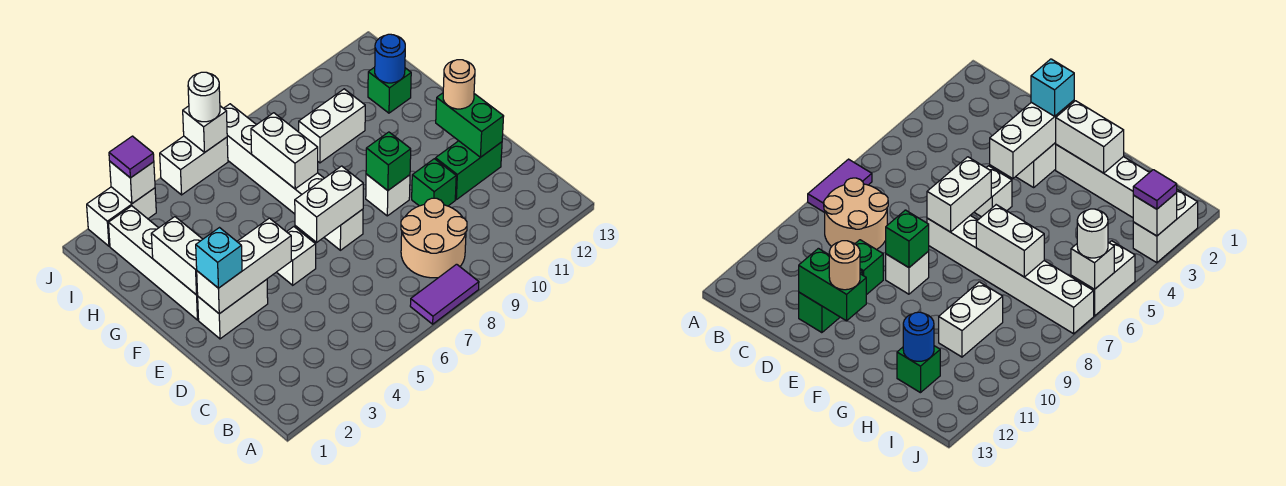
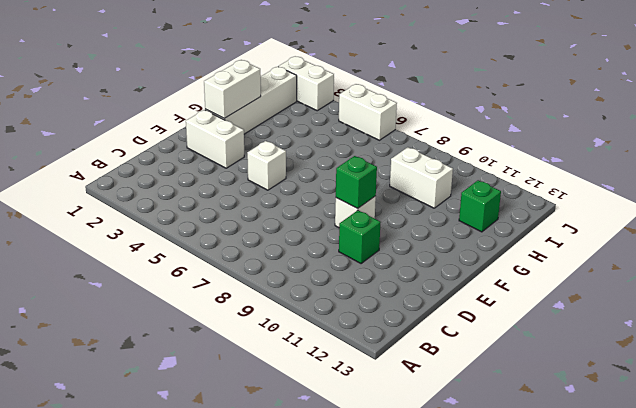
none -> purple tile A7:A8 level 1
none -> tan round brick B8:C9 level 1
none -> green brick D11:D12 level 1

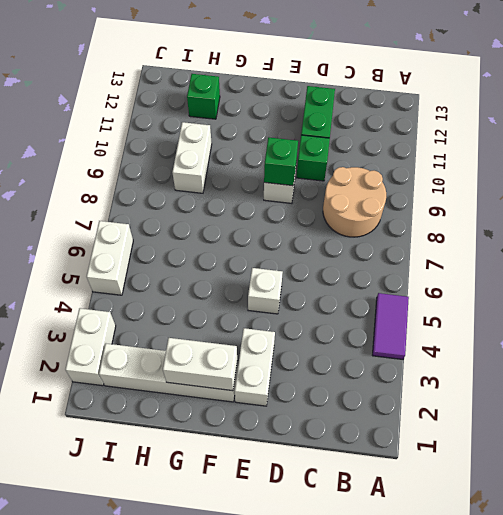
purple tile A4:A5 level 1 -> purple tile A7:A8 level 1
none -> white brick E7:J7 level 1
none -> green brick D12:E12 level 2
none -> white brick E2:E4 level 2

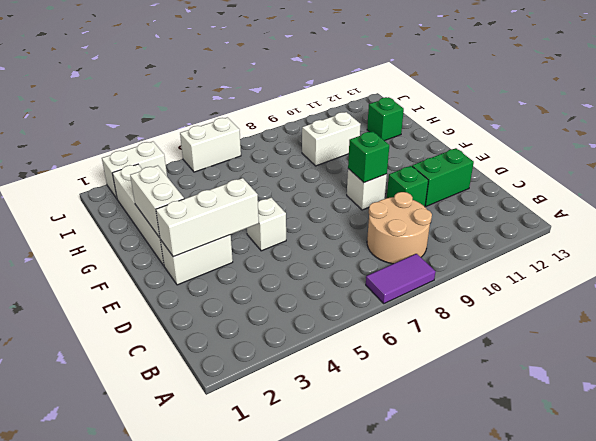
none -> white brick E7:J7 level 1
none -> green brick D12:E12 level 2
none -> white brick E6:E7 level 2

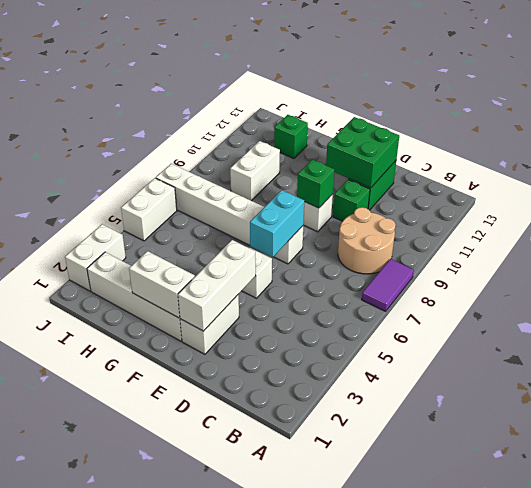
green brick D11:E12 level 2 -> green brick D12:E12 level 2
cyan brick E6:E7 level 2 -> white brick E6:E7 level 2
none -> white brick G7:H7 level 2
none -> blue round brick H12 level 2
none -> white brick J3 level 2

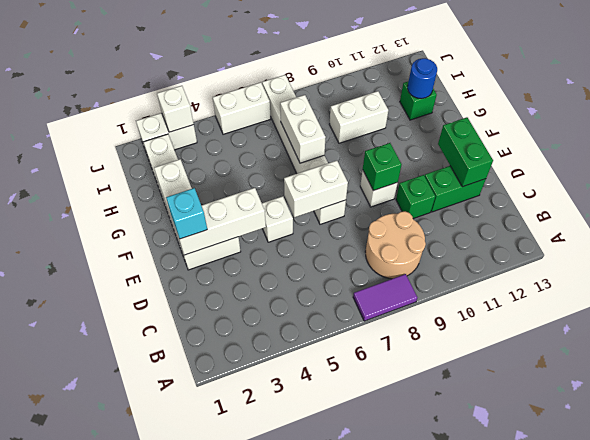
none -> white brick J6 level 2
none -> tan round brick E12 level 3
none -> purple tile J3 level 3

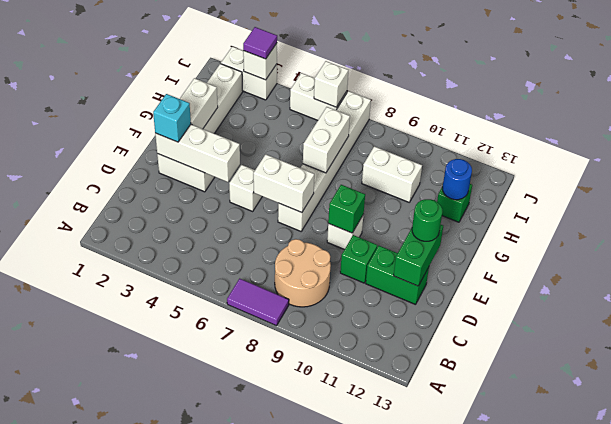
green round brick E12 level 3 -> tan round brick E12 level 3
none -> white round brick J6 level 3

